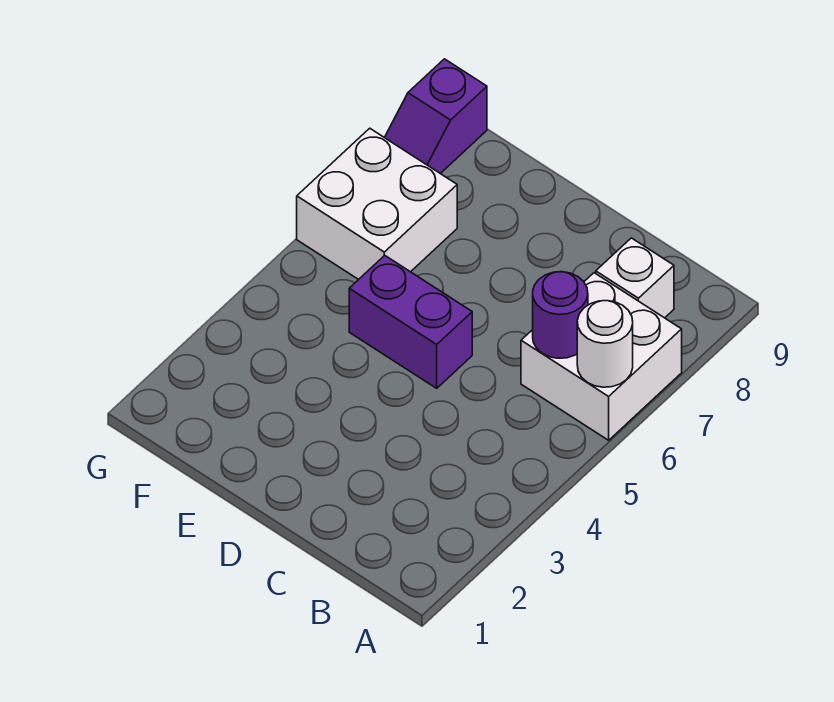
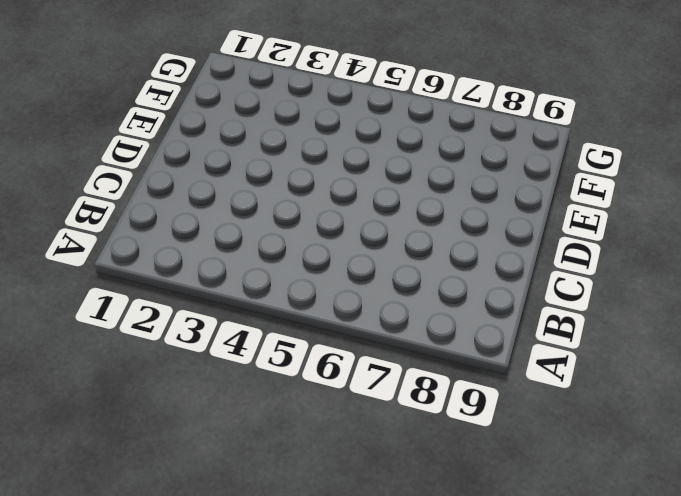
none -> white brick A6:B7 level 1
none -> white brick B8 level 1

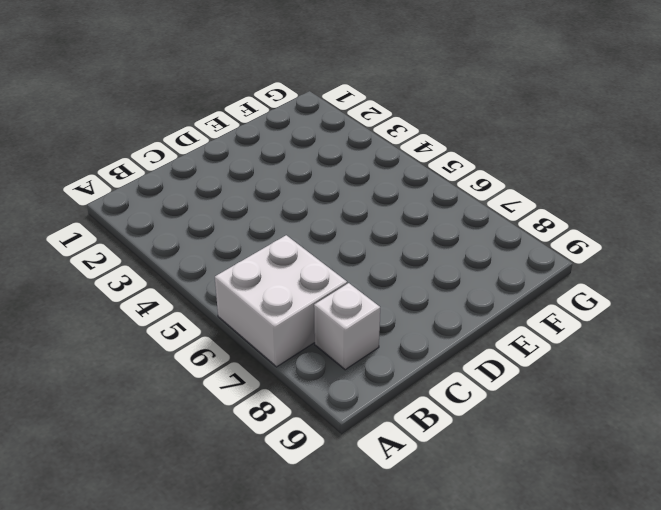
none -> purple brick D5:E5 level 1
none -> white brick F6:G7 level 1

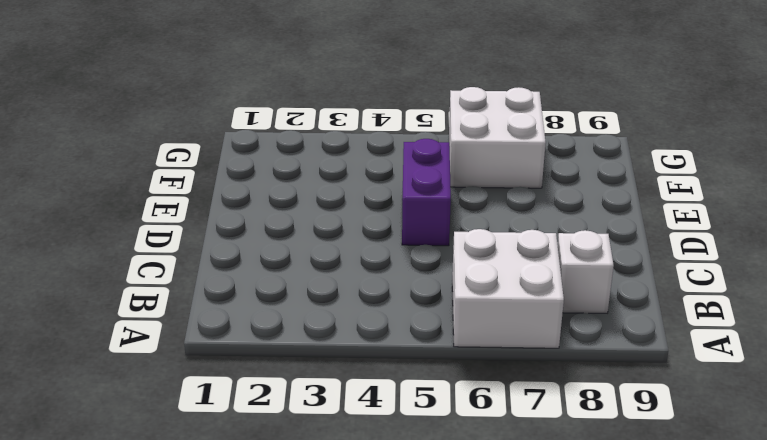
none -> purple slope G8:G9 level 1 top 9
none -> white round brick A6 level 2

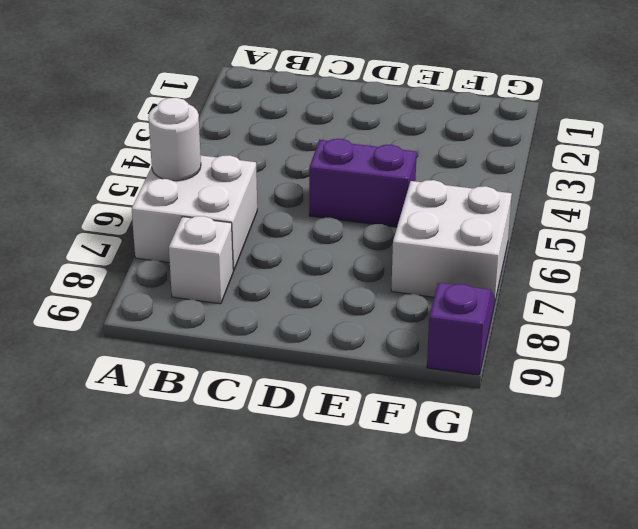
none -> purple round brick B6 level 2

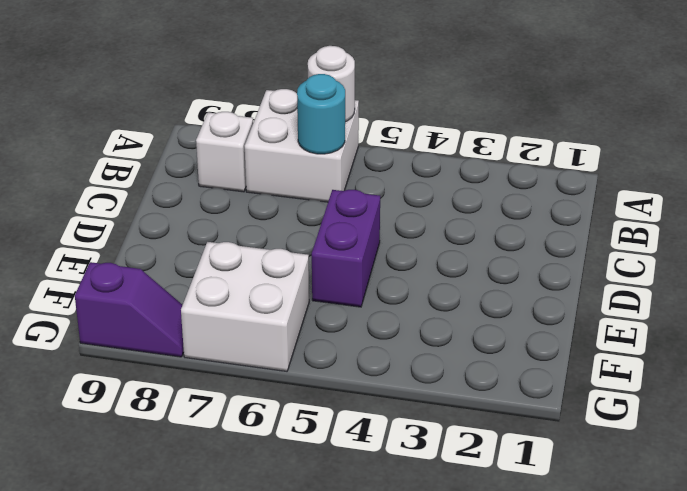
cyan round brick B6 level 2 -> purple round brick B6 level 2

